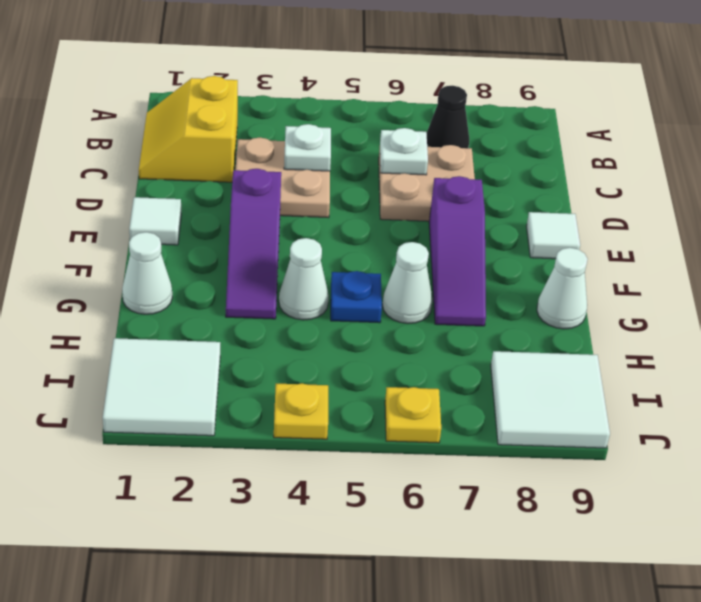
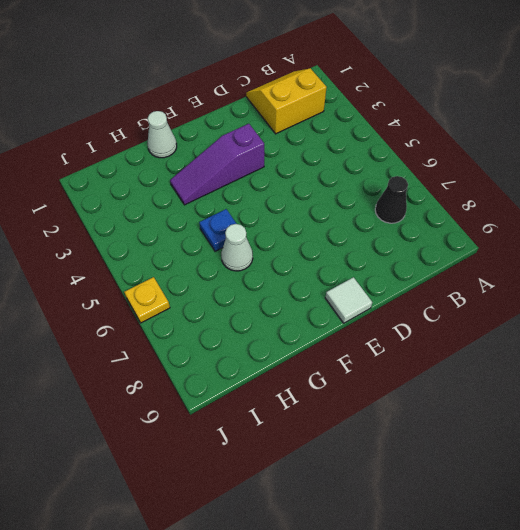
none -> tan plate C3:D4 level 1
none -> tan plate C6:D7 level 1
none -> white tile E1 level 1

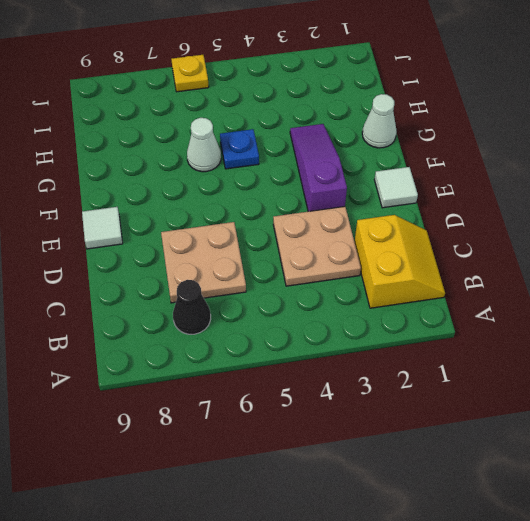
none -> purple slope E7:G7 level 1 top E
none -> white cone G4 level 1
none -> white cone G9 level 1

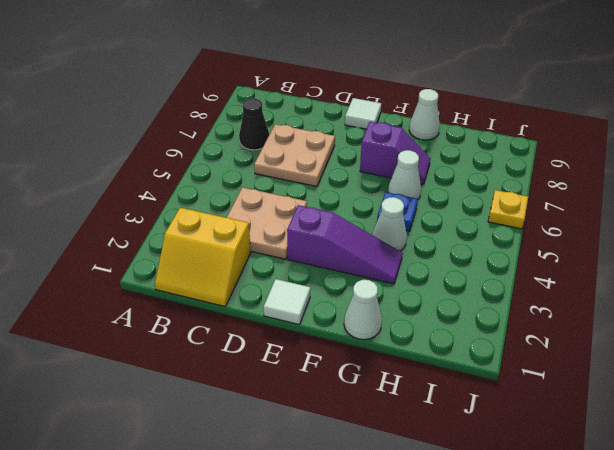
purple slope F7:G7 level 1 top F -> purple slope E7:G7 level 1 top E
none -> white tile I1:J2 level 1
none -> white tile I8:J9 level 1
none -> yellow plate J4 level 1

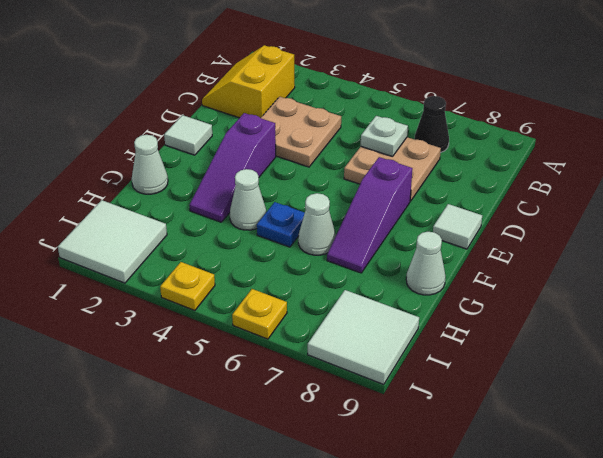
none -> white plate C4 level 2

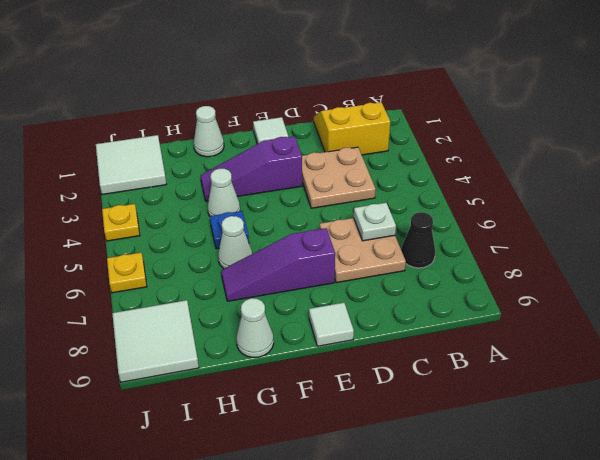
none -> white plate C4 level 2

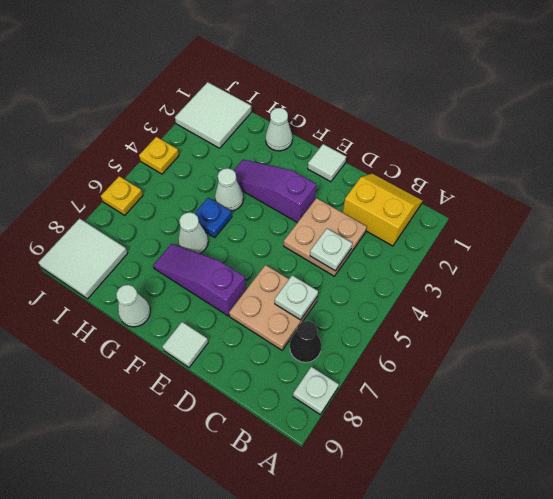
white plate A8 level 1 -> none

